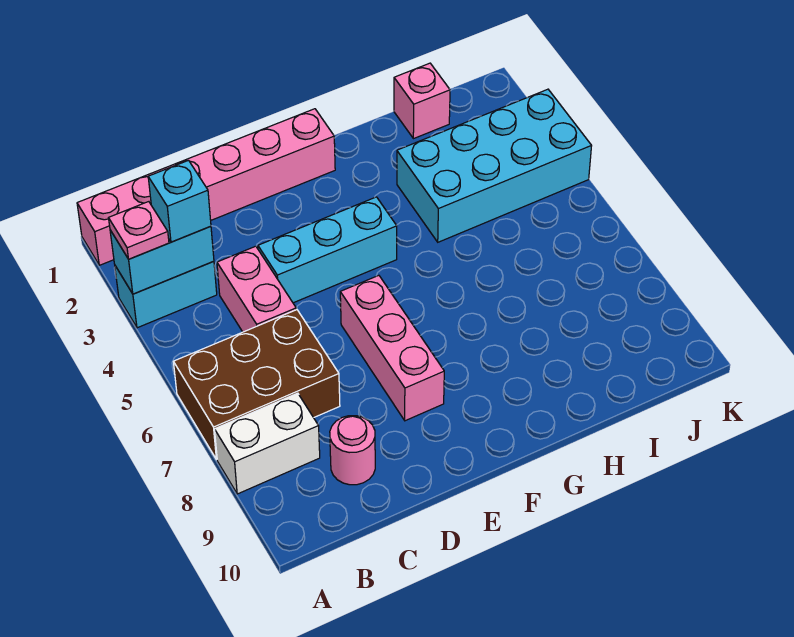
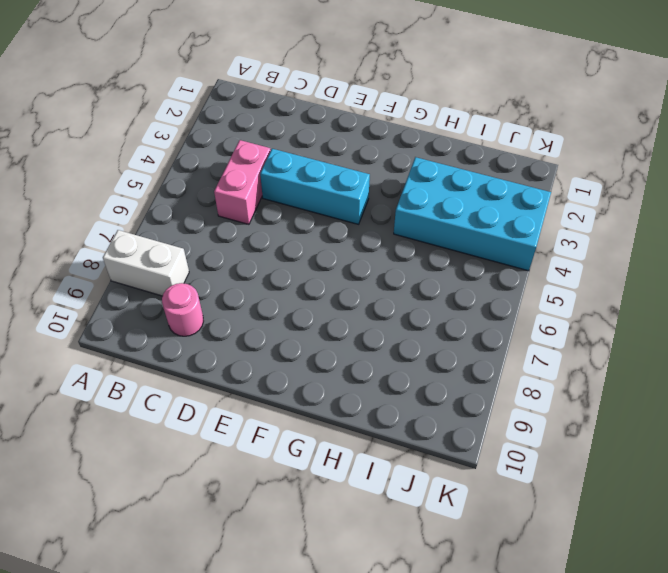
none -> pink brick A1:F1 level 1
none -> cyan brick A3:B3 level 1
none -> brown brick A6:C7 level 1

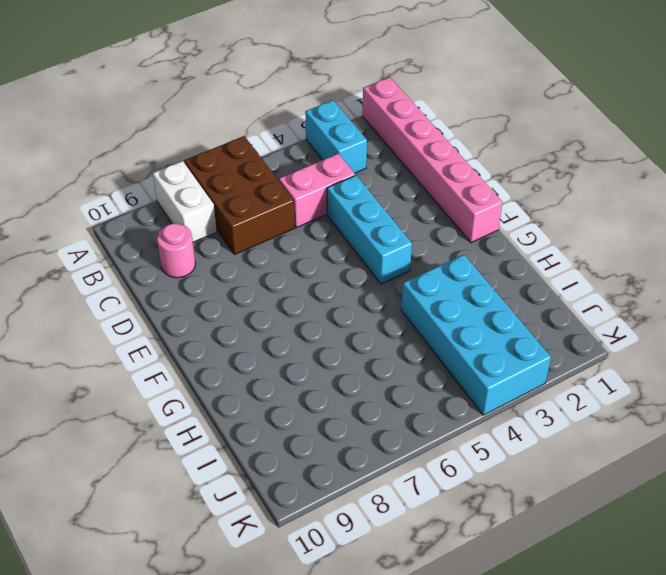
none -> pink brick E6:E8 level 1
none -> pink brick I1 level 1
none -> cyan brick A3:B3 level 2

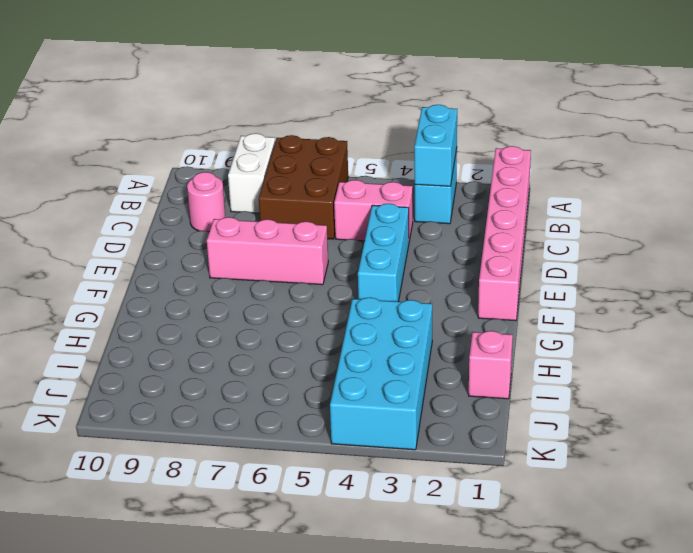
none -> pink plate A3 level 3
none -> cyan brick B3 level 3

